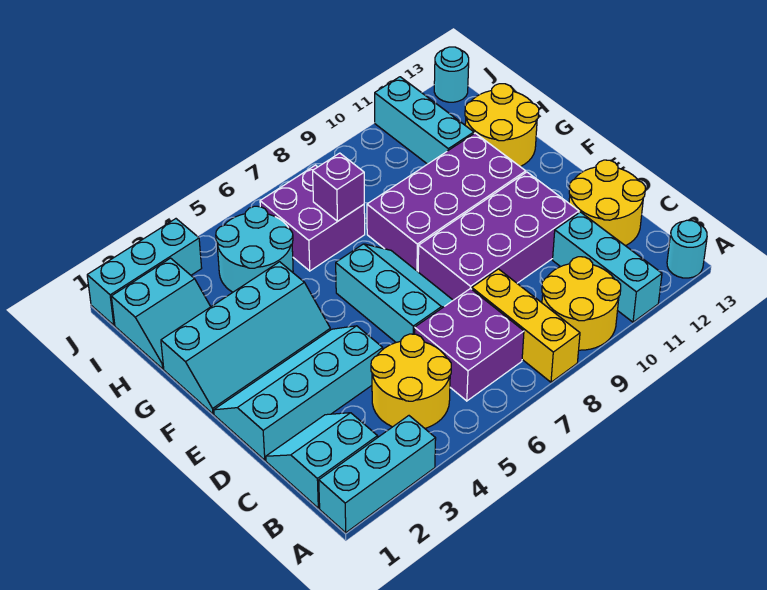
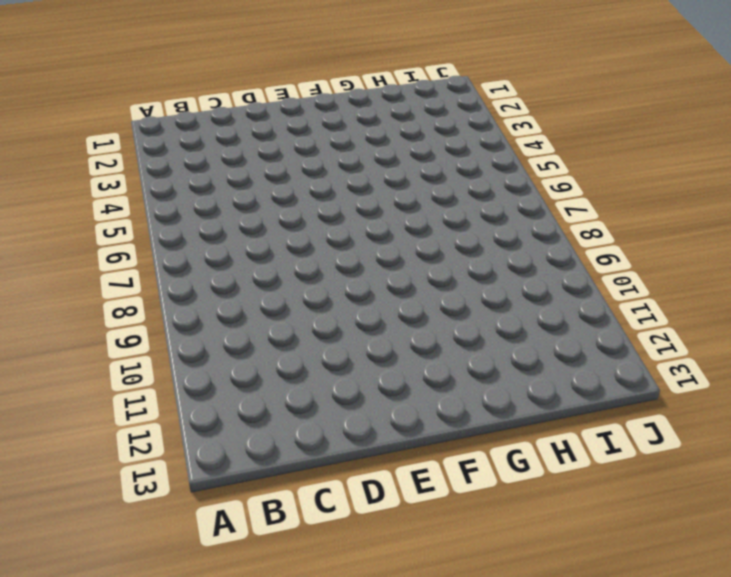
none -> cyan brick A1:A3 level 1
none -> yellow brick A8:C8 level 1
none -> yellow round brick A9:B10 level 1

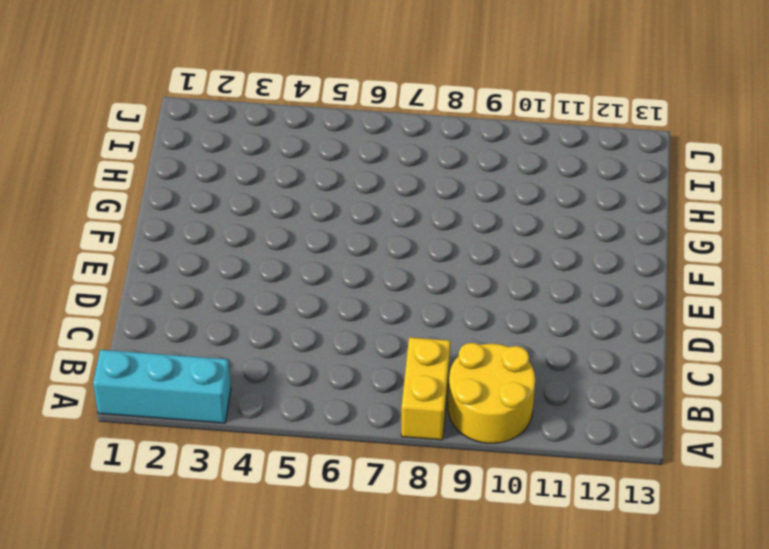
yellow brick A8:B8 level 1 -> yellow brick A8:C8 level 1
none -> cyan brick A11:C11 level 1
none -> cyan round brick A13 level 1
none -> cyan slope B1:C2 level 1 top B

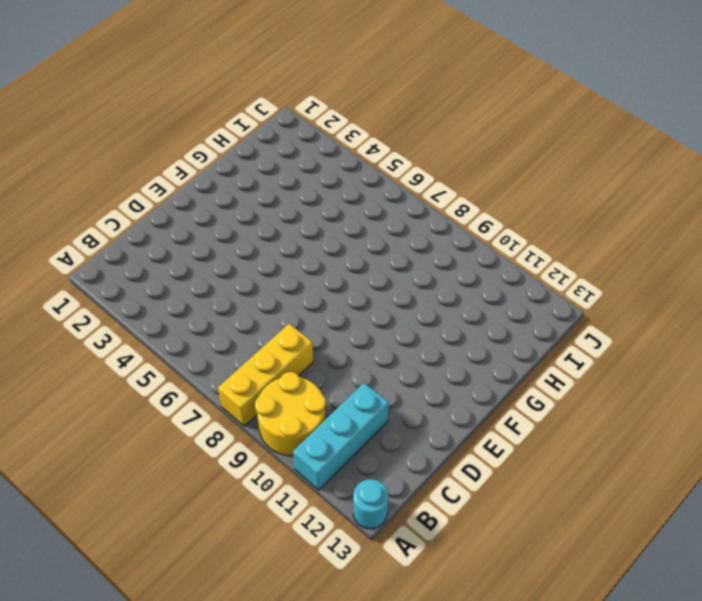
none -> cyan brick A1:A3 level 1
none -> cyan slope B1:C2 level 1 top B
none -> yellow round brick B4:C5 level 1

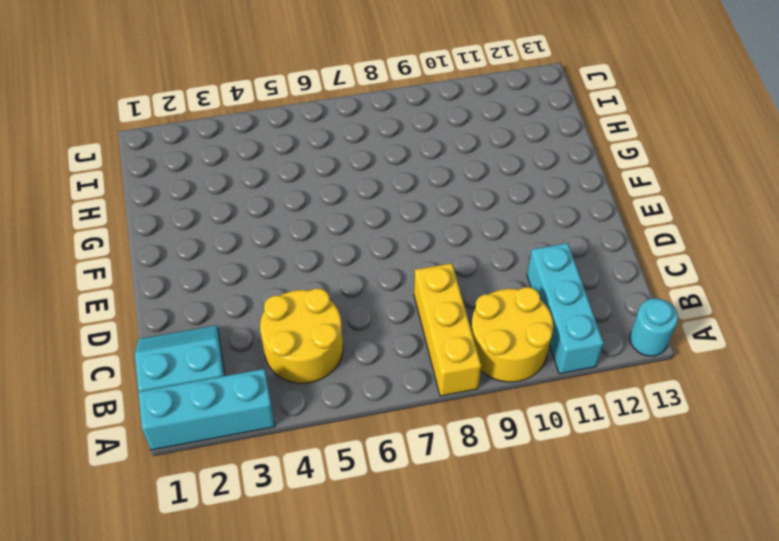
none -> purple brick B6:C7 level 1
none -> yellow round brick C12:D13 level 1
none -> cyan slope D1:E4 level 1 top D

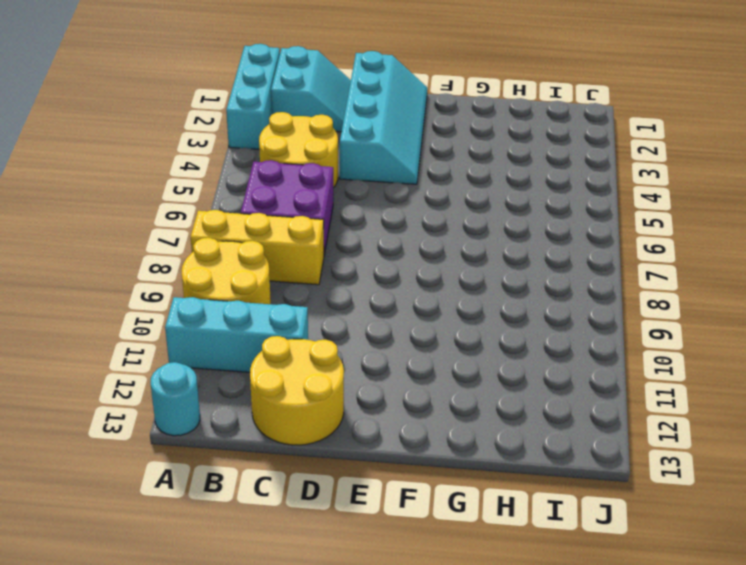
none -> cyan slope D6:F7 level 1 top 6
none -> purple brick D8:E11 level 1
none -> cyan slope F1:G4 level 1 top G

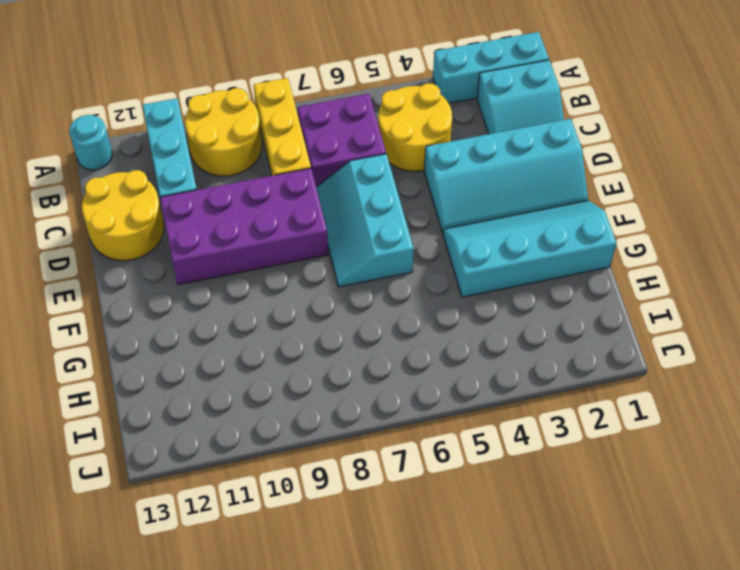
none -> purple brick F8:G11 level 1
none -> yellow round brick G12:H13 level 1
none -> cyan slope H1:I2 level 1 top I

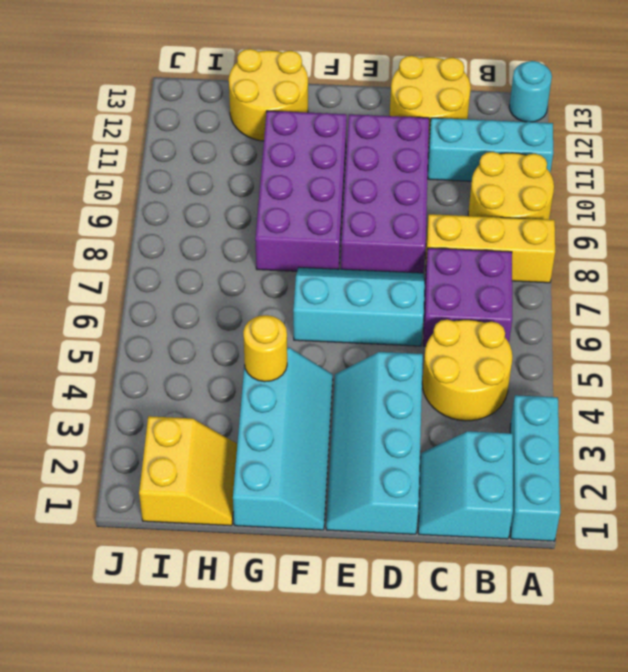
yellow round brick G4 level 2 -> none
yellow slope H1:I2 level 1 top I -> cyan slope H1:I2 level 1 top I
none -> cyan round brick H4:I5 level 1
none -> purple brick H6:I7 level 1
none -> cyan brick H11:J11 level 1

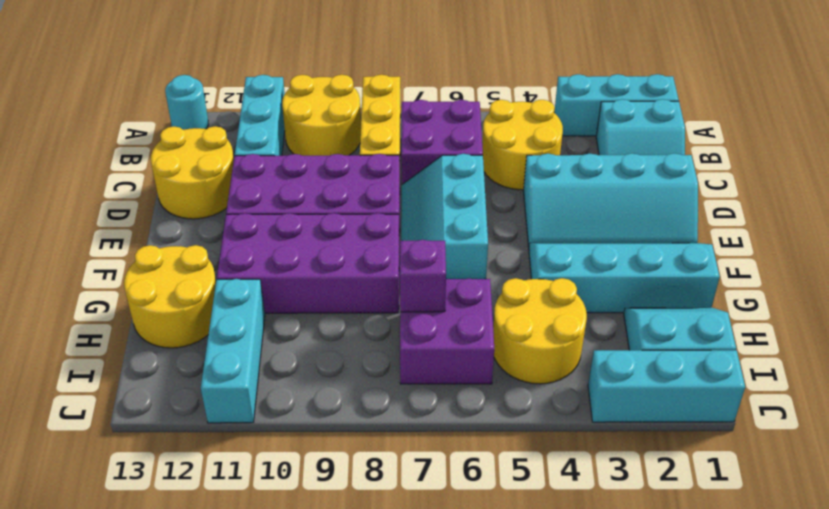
yellow round brick H4:I5 level 1 -> cyan round brick H4:I5 level 1
none -> cyan round brick J13 level 1

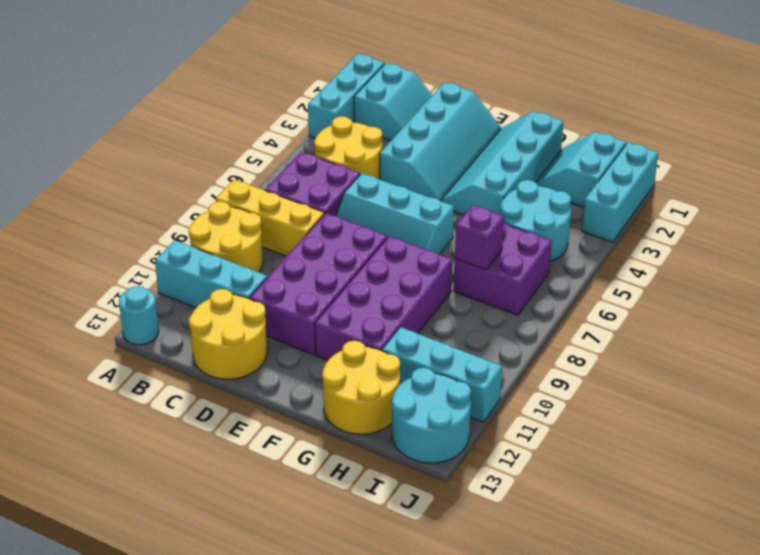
cyan round brick I12:J13 level 1 -> cyan round brick J13 level 1

